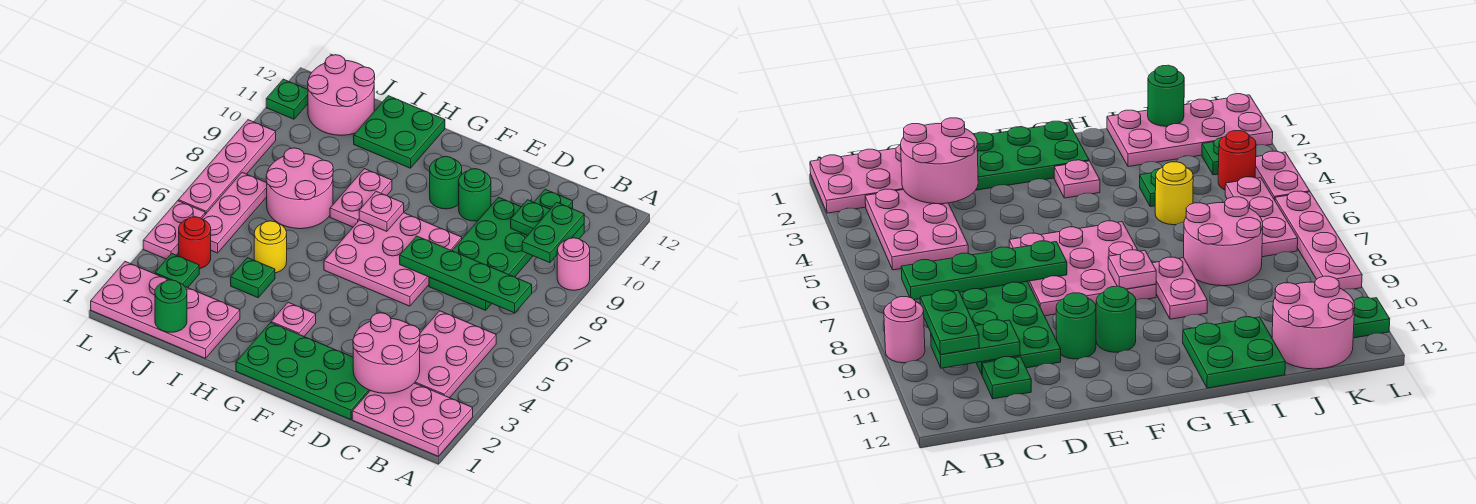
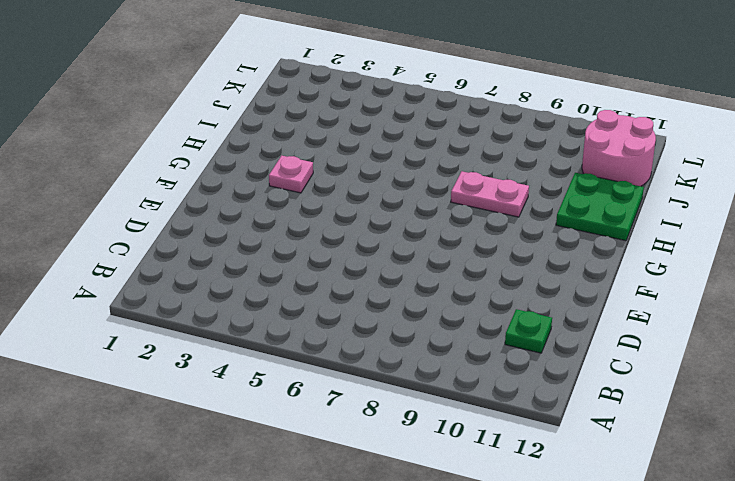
none -> pink plate A1:C2 level 1
none -> pink round brick A9 level 1
none -> pink plate B3:C5 level 1

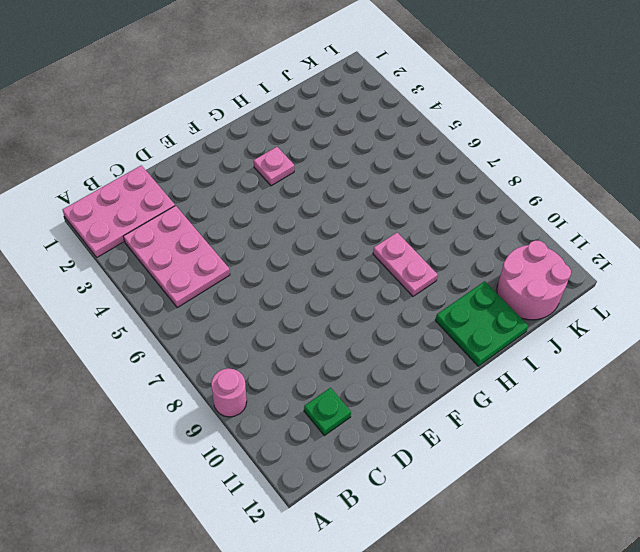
none -> green plate C7:D10 level 1
none -> green plate D1:G2 level 1
none -> pink plate E6:G8 level 1

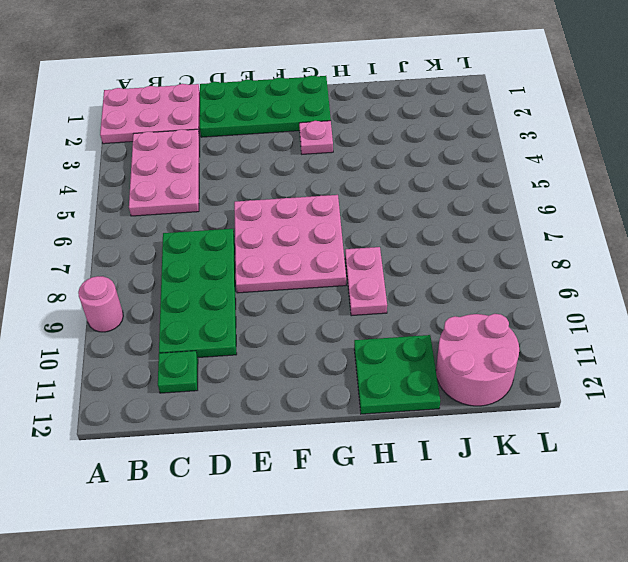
none -> green round brick E10 level 1
none -> green round brick F10 level 1
none -> pink plate I1:L2 level 1

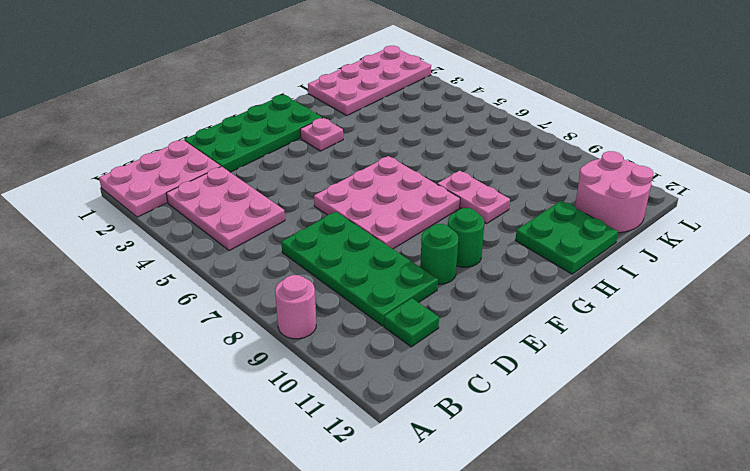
none -> green plate I4 level 1
none -> yellow round brick I5 level 1
none -> pink round brick I7:J8 level 1

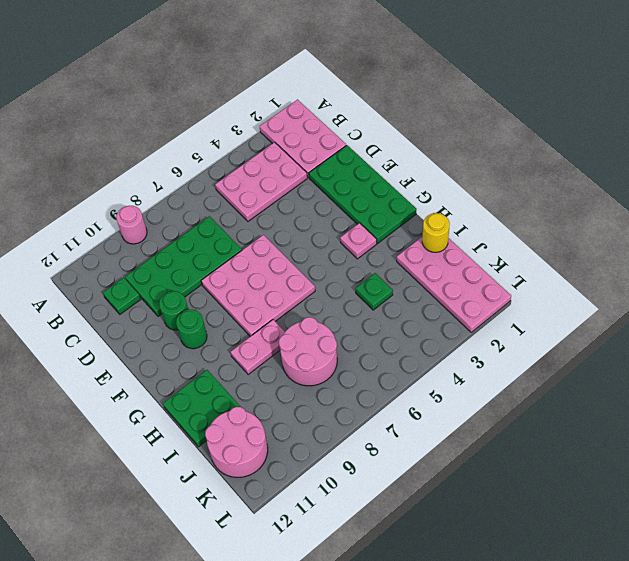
yellow round brick I1 level 2 -> yellow round brick I5 level 1
none -> green plate K3 level 1
none -> red round brick K4 level 1
none -> pink plate K5:K7 level 1

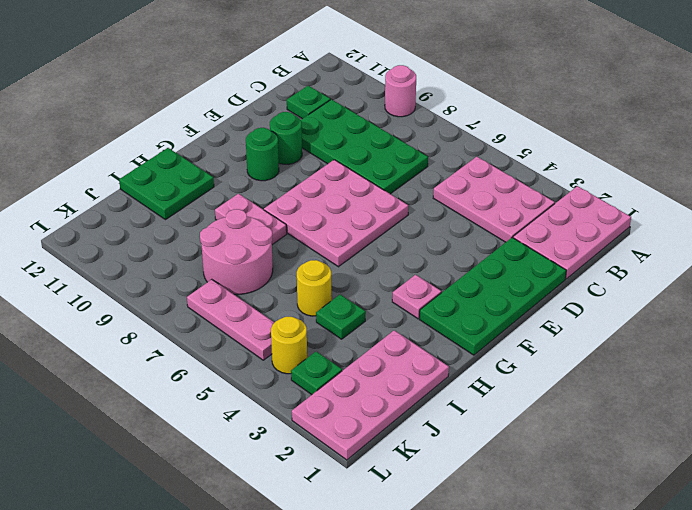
yellow round brick K4 level 1 -> red round brick K4 level 1
none -> pink round brick J11:K12 level 1
none -> pink plate L4:L5 level 1
none -> pink plate L6:L9 level 1

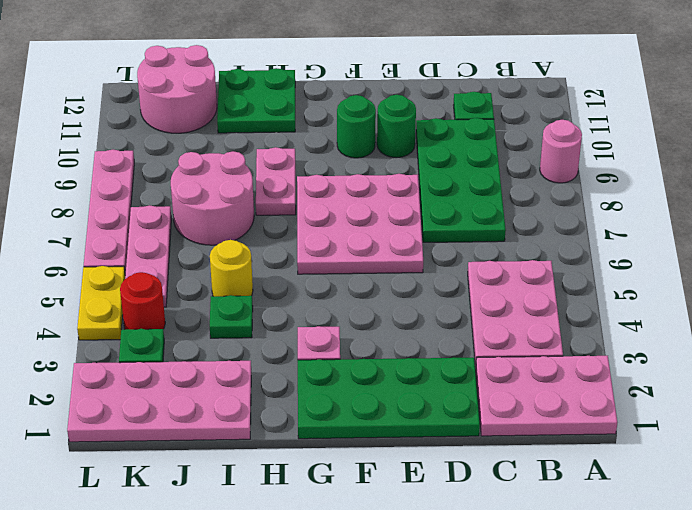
yellow plate L4:L5 level 1 -> pink plate L4:L5 level 1
none -> green plate L11 level 1
none -> green plate B7:E7 level 2
none -> green plate B10:C10 level 2

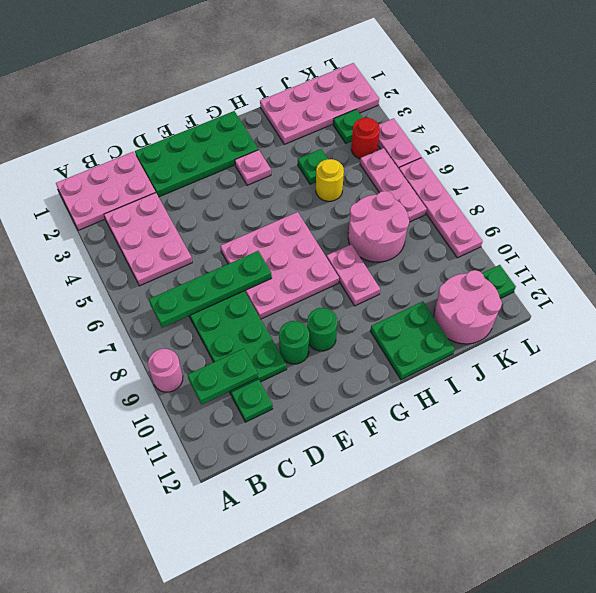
none -> pink round brick C2:D3 level 2
none -> pink plate G8 level 2
none -> green round brick J1 level 2

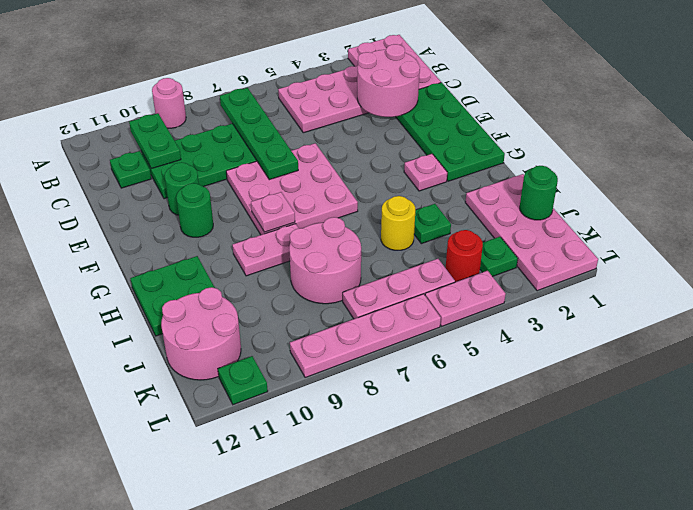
none -> green plate B9:B10 level 3

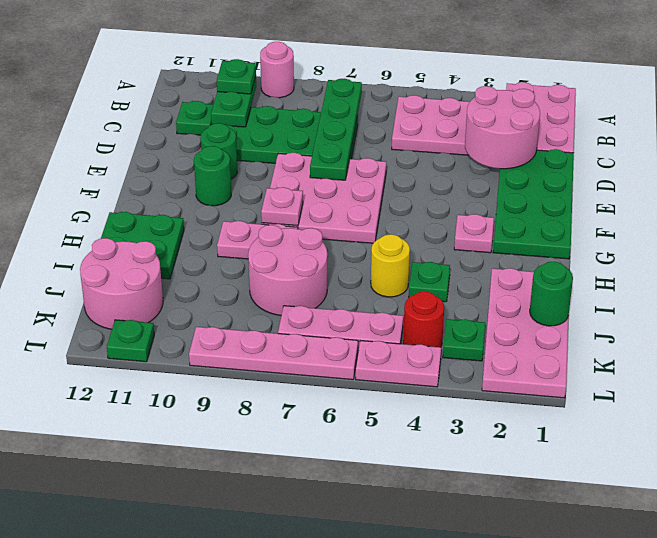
green plate B10 level 3 -> green plate B9:B10 level 3

